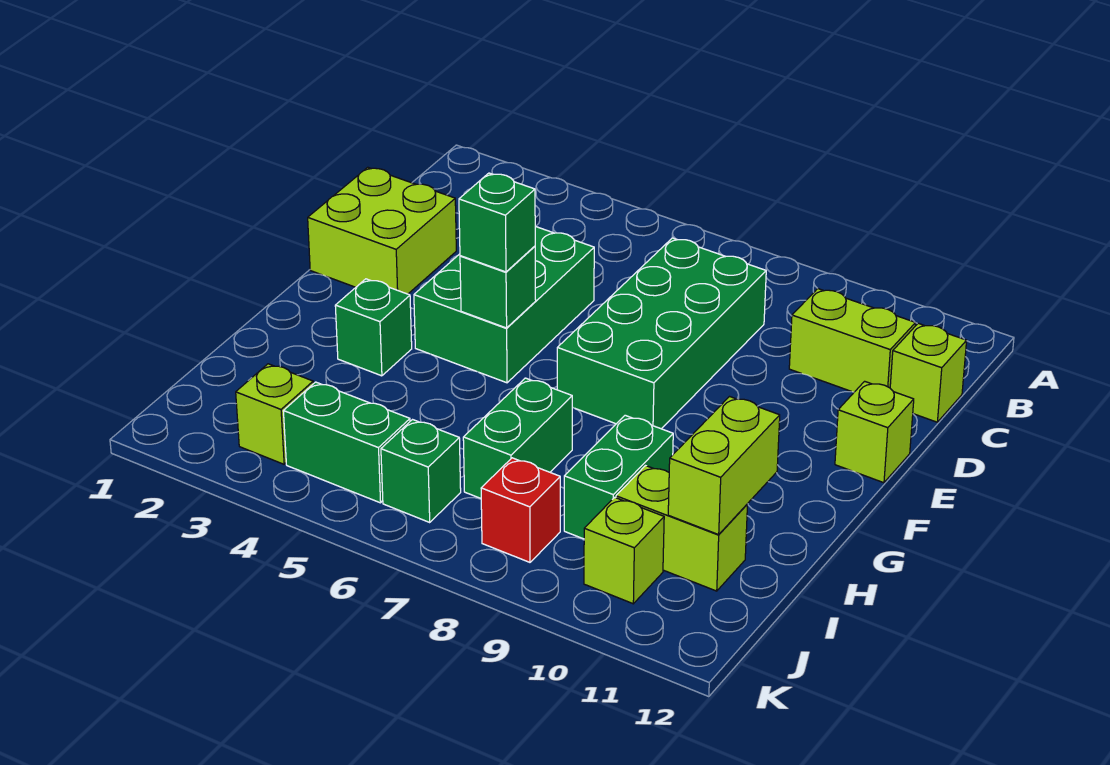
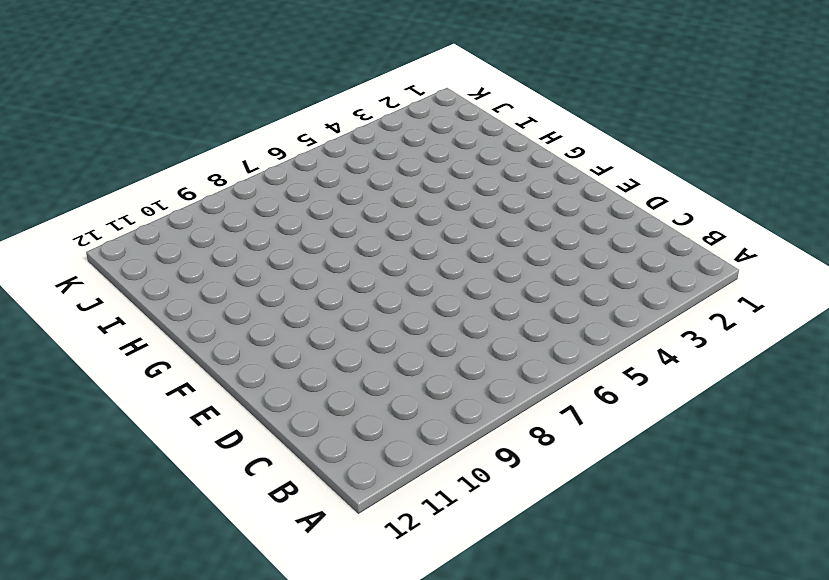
none -> green brick C7:F8 level 1
none -> lime brick C10:C11 level 1
none -> lime brick C12 level 1

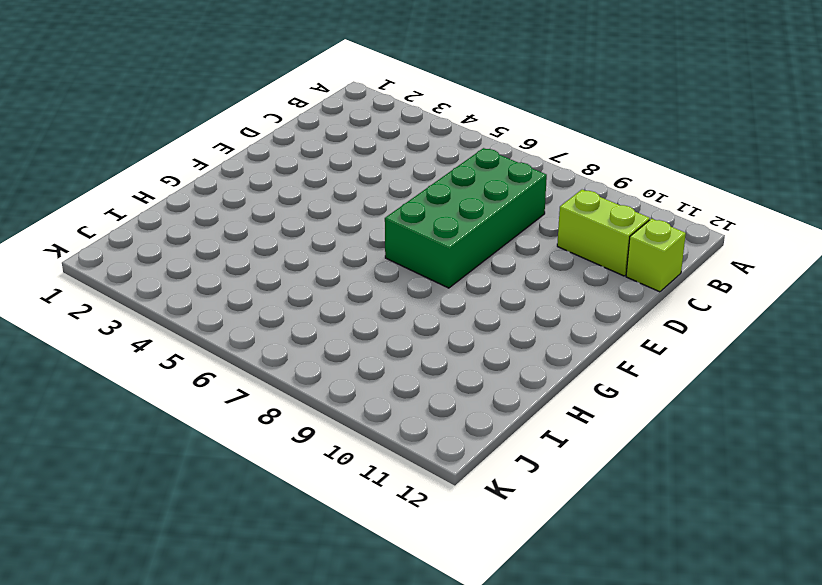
none -> lime brick D1:E2 level 1
none -> green brick D4:F5 level 1
none -> lime brick E12 level 1

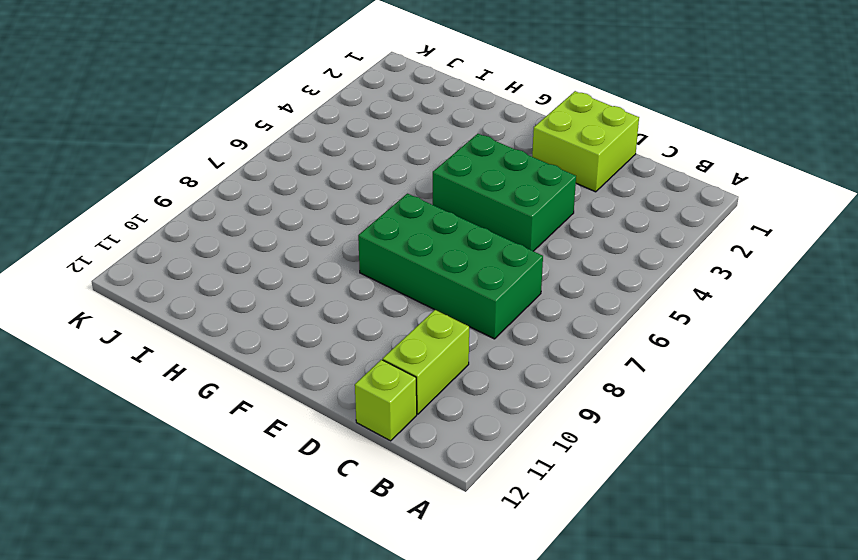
none -> lime brick E12 level 1
none -> green brick G3 level 1
none -> green brick H7:I7 level 1

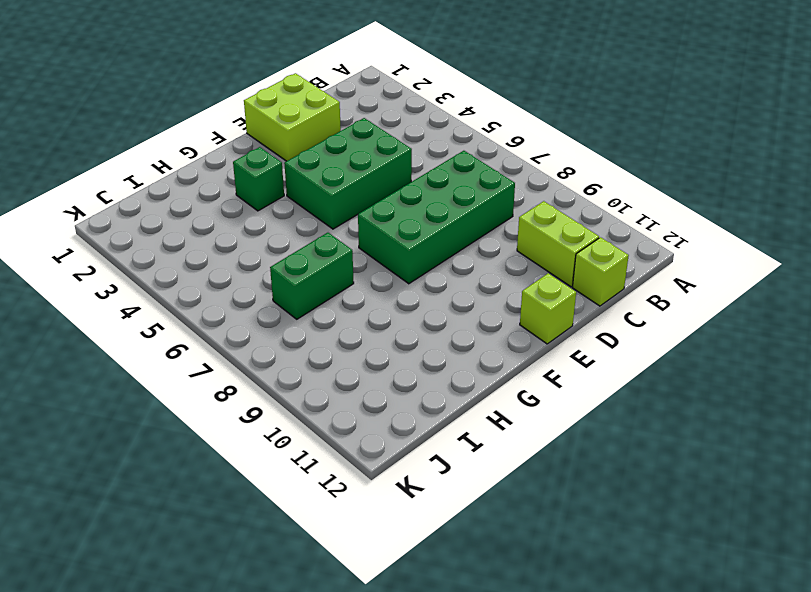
none -> green brick H9:I9 level 1
none -> lime brick I10:I11 level 1
none -> lime brick J3 level 1

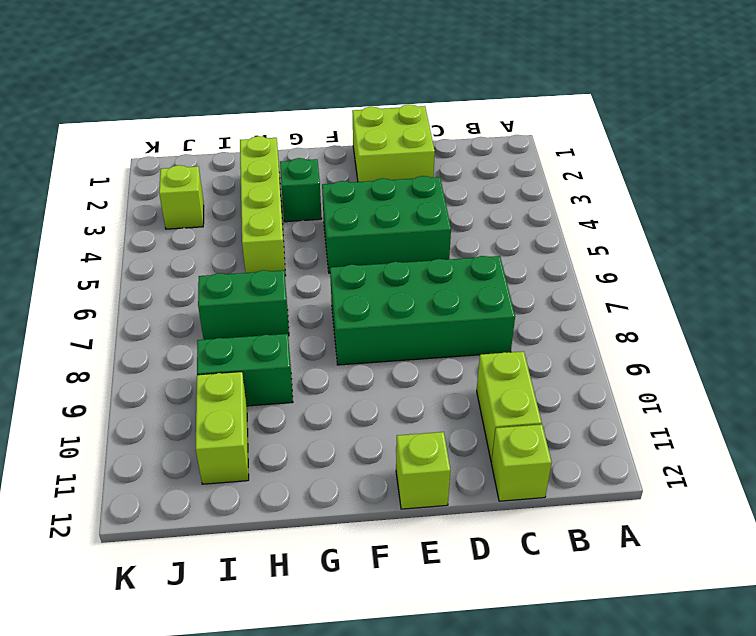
lime brick H2:H5 level 1 -> none
none -> green brick J4:J5 level 1
none -> green brick J6 level 1
none -> red brick J8 level 1

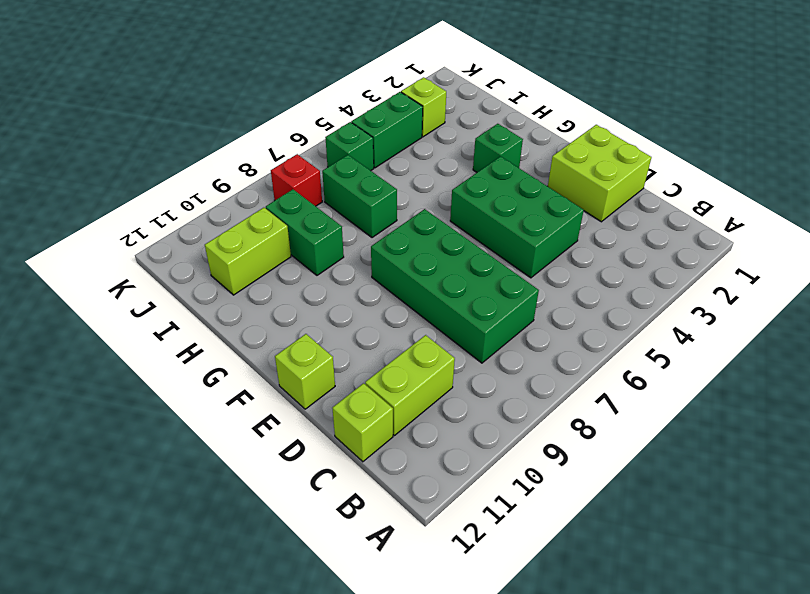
none -> lime brick J10 level 1
none -> green brick F5 level 2
none -> lime brick H11:I11 level 2

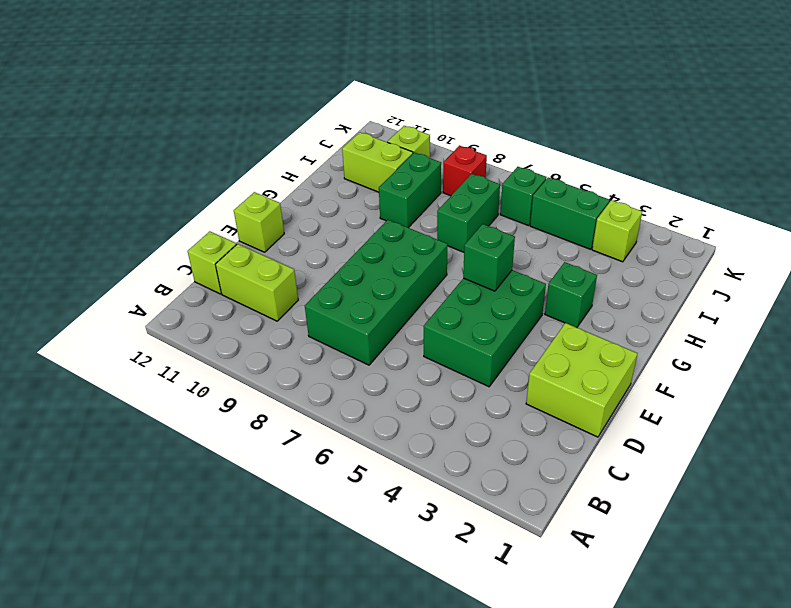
none -> lime brick H11:I11 level 2
none -> green brick F5 level 3

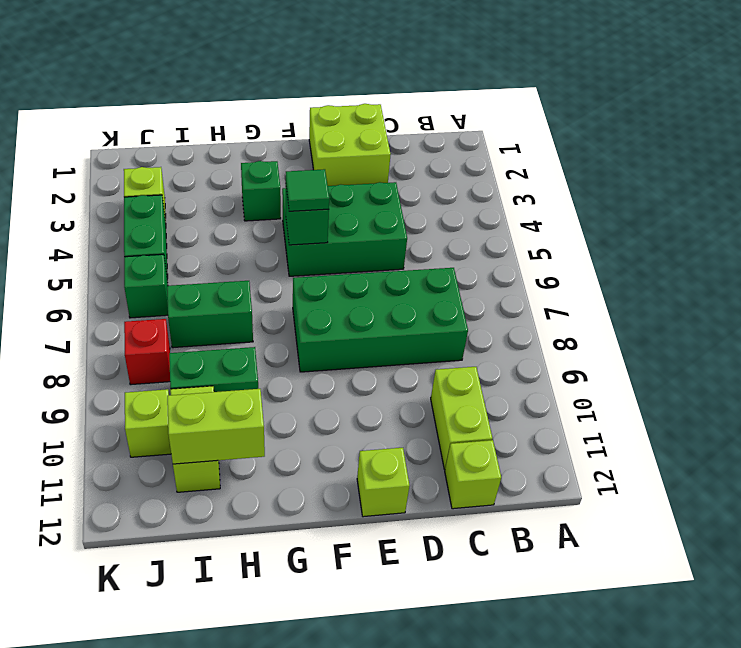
green tile F5 level 3 -> green brick F5 level 3

